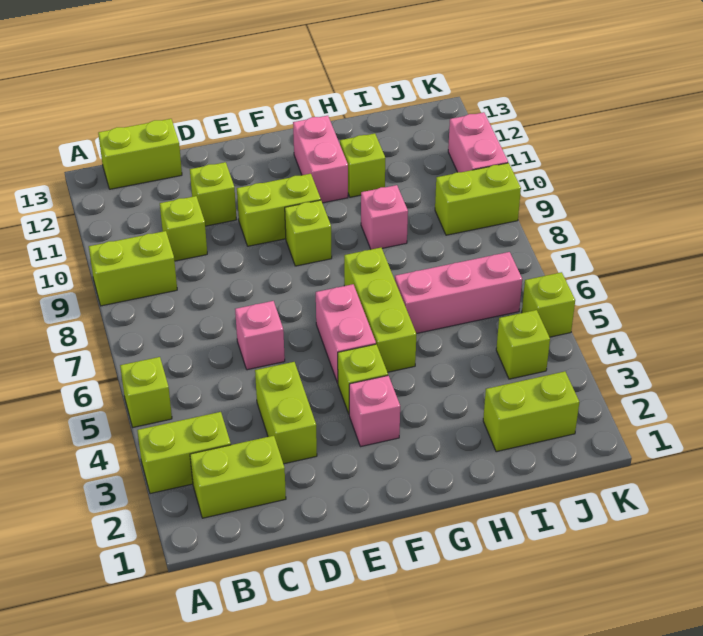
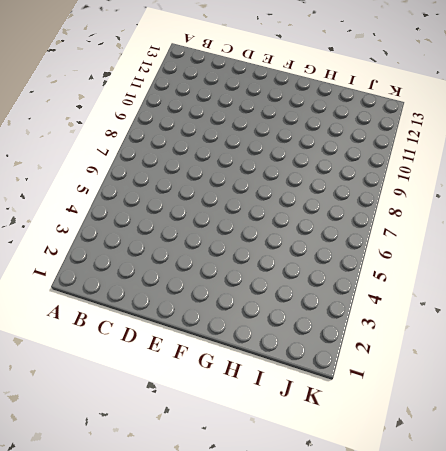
none -> lime brick A3:B3 level 1
none -> lime brick A5 level 1
none -> lime brick A9:B9 level 1

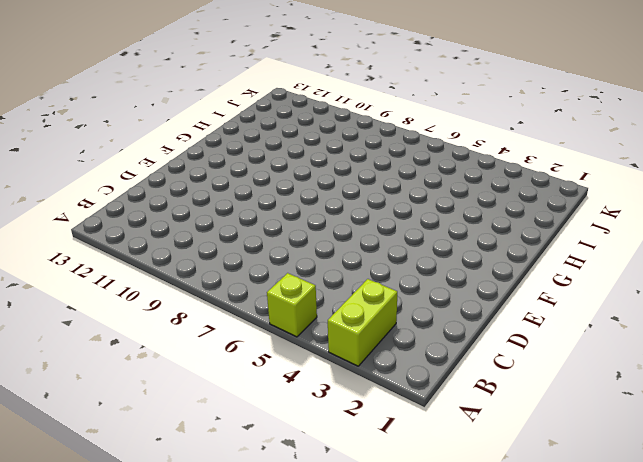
none -> lime brick A9:B9 level 1
none -> lime brick B2:C2 level 1
none -> lime brick B13:C13 level 1

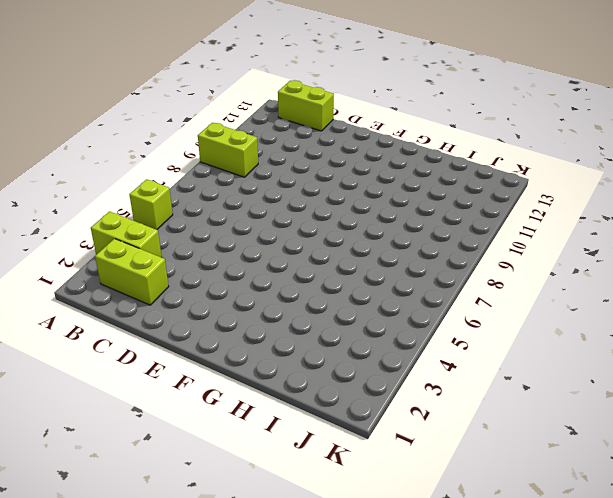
none -> lime brick C10 level 1
none -> lime brick D3:D4 level 1
none -> pink brick D6 level 1

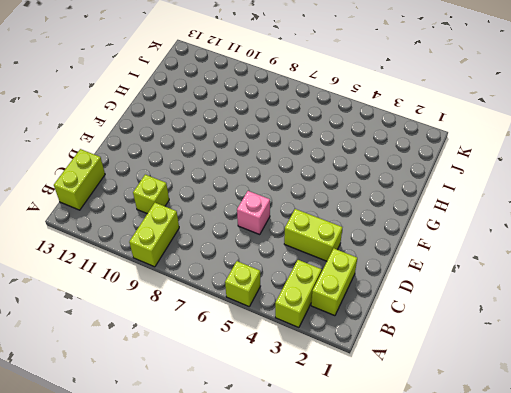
none -> lime brick D11 level 1
none -> lime brick E10:F10 level 1
none -> pink brick F3 level 1

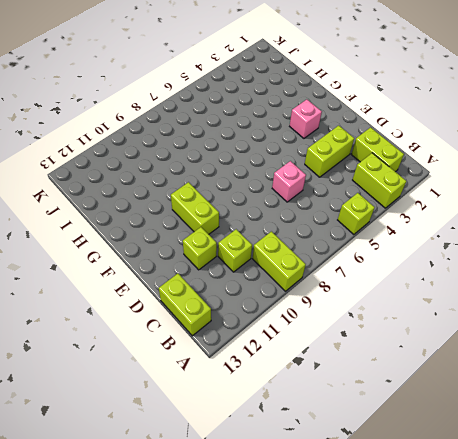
none -> lime brick F4 level 1
none -> pink brick F5:F6 level 1
none -> lime brick F9 level 1

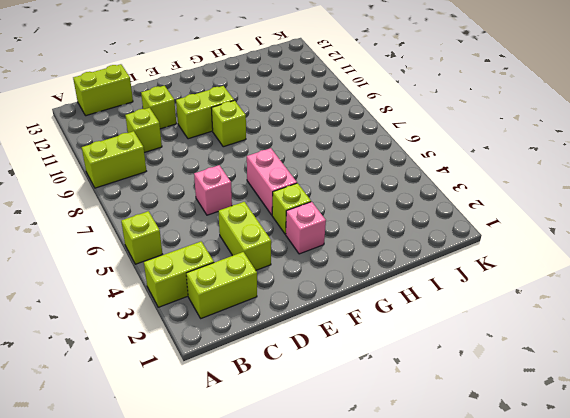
none -> lime brick G5:G7 level 1
none -> pink brick G11:G12 level 1
none -> pink brick H6:J6 level 1

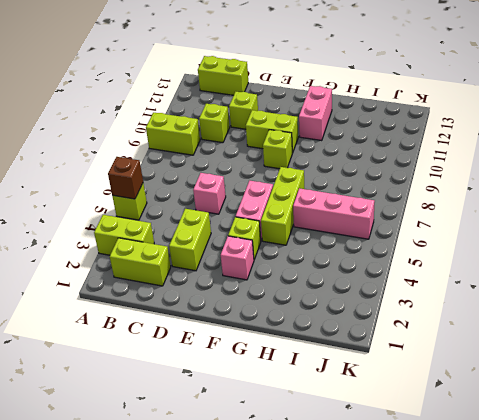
brown brick A5 level 2 -> none
none -> pink brick H9 level 1
none -> lime brick H11 level 1
none -> lime brick I2:J2 level 1

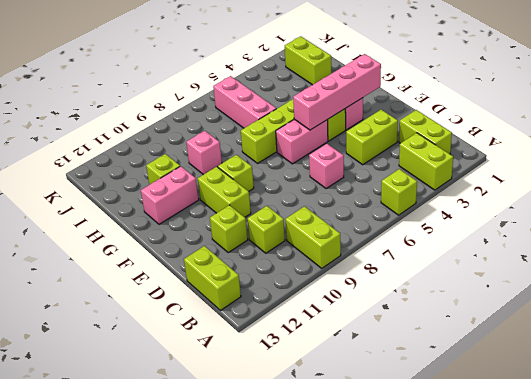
pink brick F2:F5 level 2 -> none
none -> lime brick J4 level 1
none -> lime brick J9:K9 level 1
none -> lime brick K5 level 1

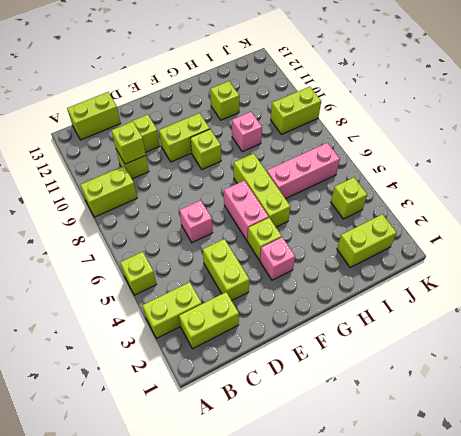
lime brick C10 level 2 -> lime brick K5 level 1
none -> pink brick G11:G12 level 1
none -> pink brick K10:K11 level 1

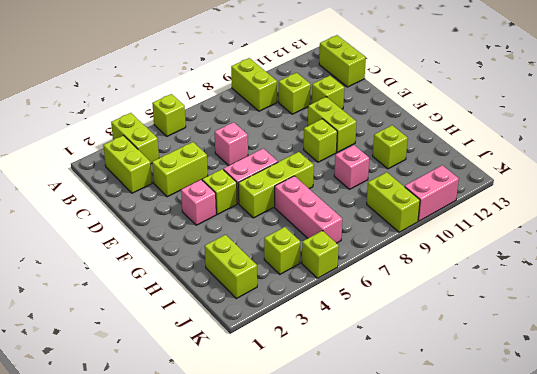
none -> pink brick G11:G12 level 1

